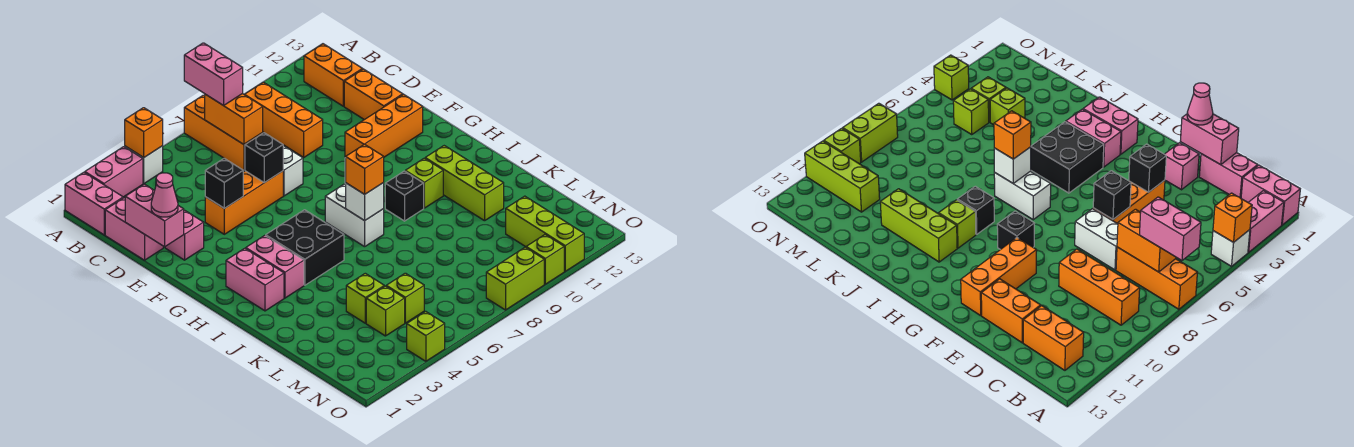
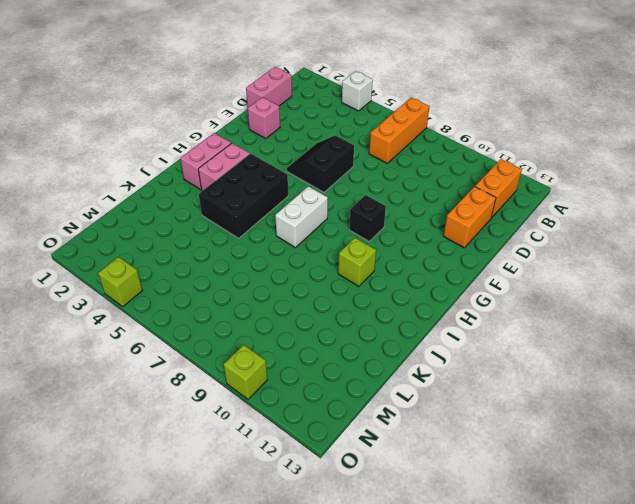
black slope E5:F6 level 1 top 6 -> orange brick E4:E6 level 1
black brick H4:J5 level 1 -> black brick H4:I5 level 1
none -> pink brick A1:B1 level 1
none -> pink brick A2:A3 level 1
none -> orange brick B9:D9 level 1
none -> white brick D7:E7 level 1

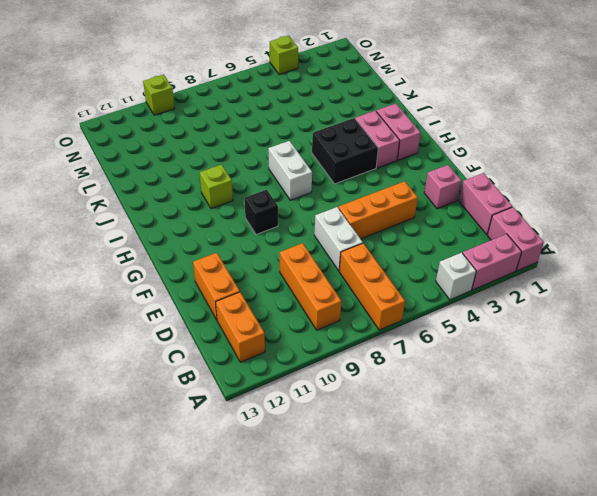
none -> orange brick F10:F12 level 1
none -> black brick I9 level 1
none -> lime brick I11:K11 level 1
none -> lime brick L4 level 1

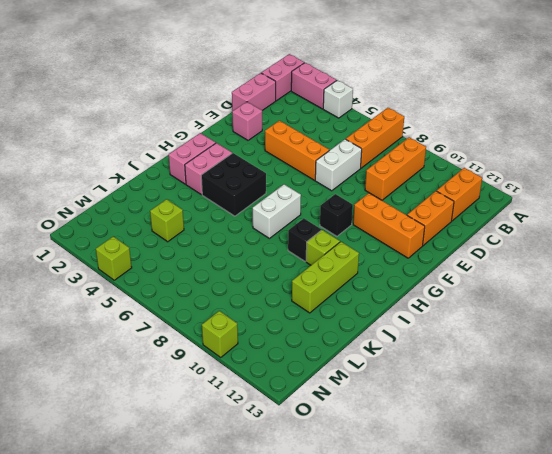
none -> lime brick M4 level 1
none -> lime brick M5 level 1
none -> lime brick M11:O11 level 1
none -> lime brick O8:O9 level 1

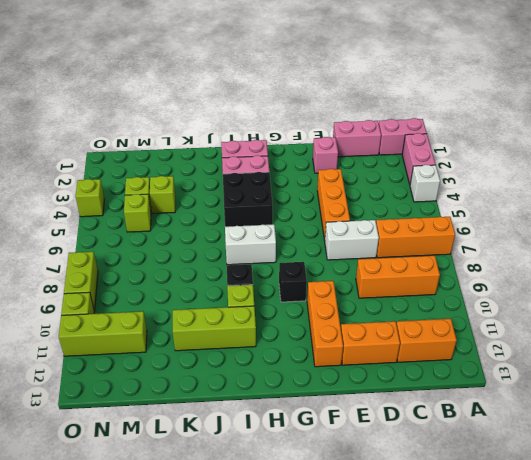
none -> orange brick A4 level 2
none -> orange brick B7:C7 level 2
none -> pink brick D1:E1 level 2
none -> black brick E4 level 2

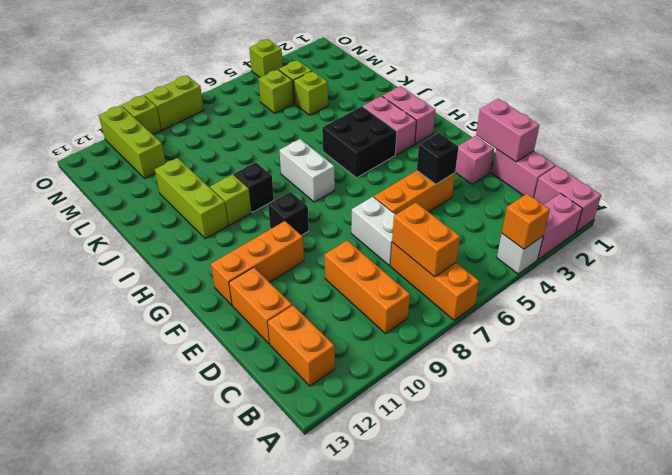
none -> black brick E6 level 2
none -> white brick I7 level 2
none -> pink brick A7:B7 level 3
none -> pink cone E1 level 3

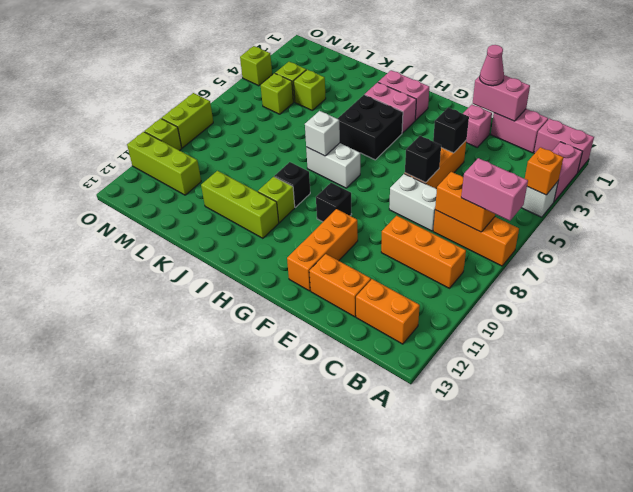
none -> orange brick I7 level 3

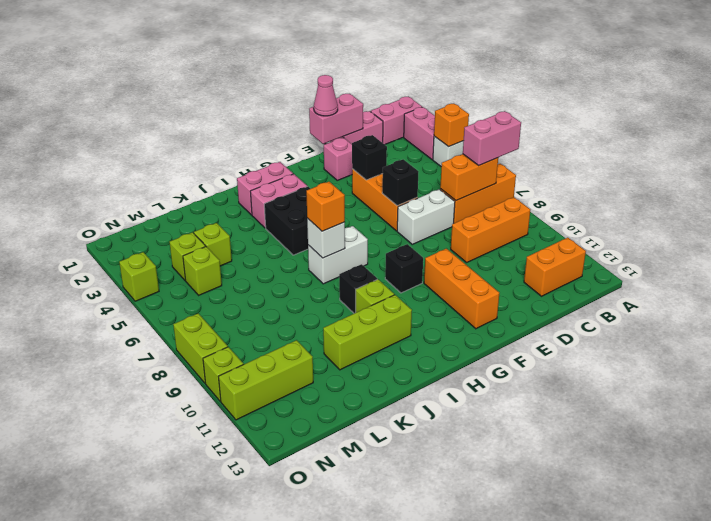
none -> orange brick D12:E12 level 1

